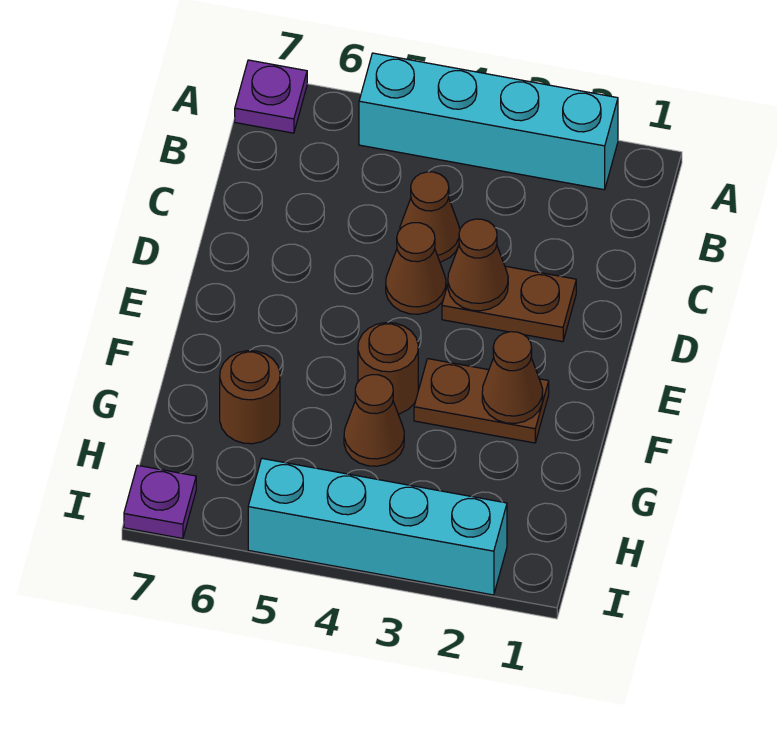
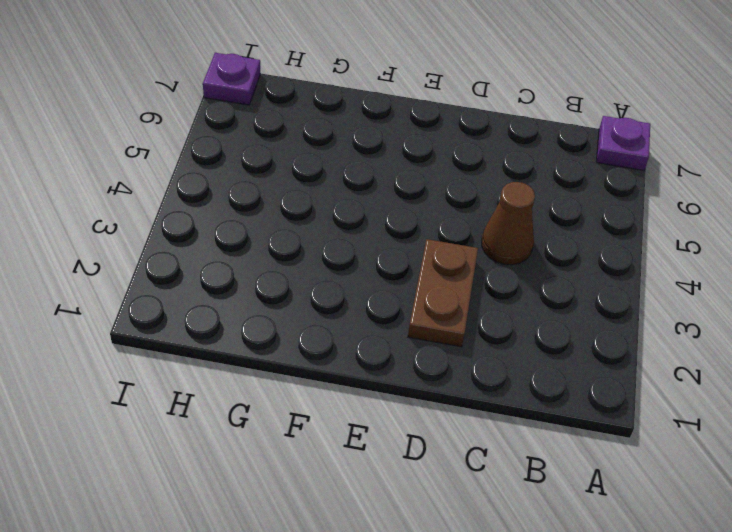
none -> cyan brick A2:A5 level 1
none -> brown cone D4 level 1
none -> brown plate F2:F3 level 1

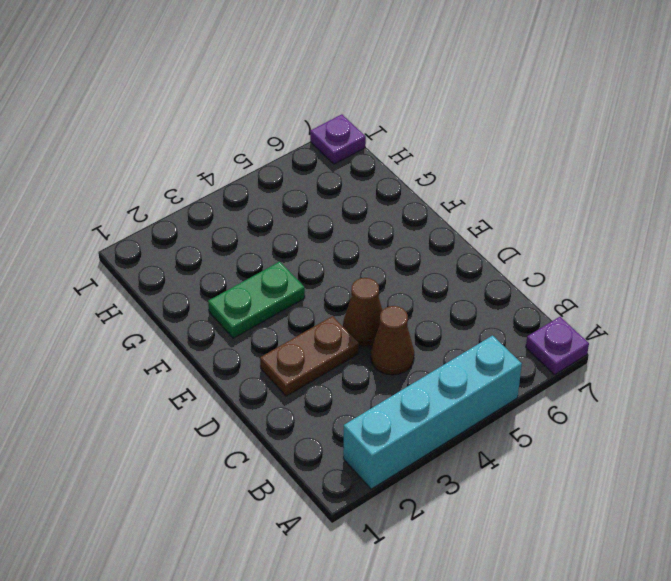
green plate F2:F3 level 1 -> brown plate F2:F3 level 1
none -> brown round brick F4 level 1
none -> brown cone G4 level 1
none -> brown round brick G6 level 1

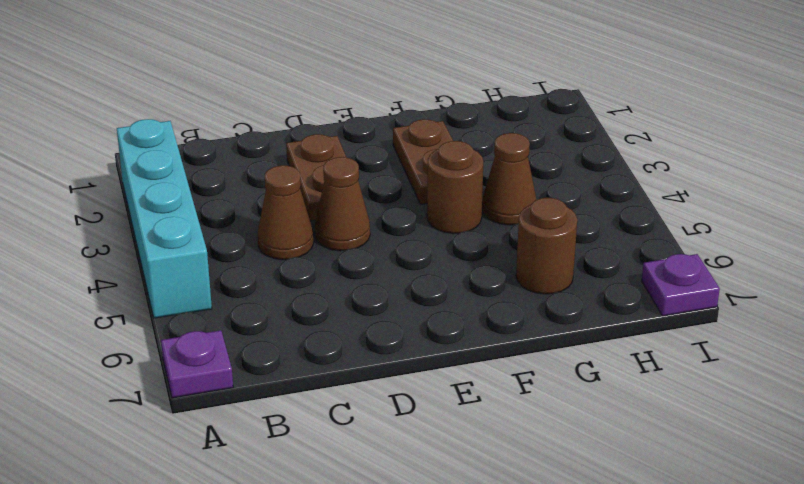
none -> cyan brick I2:I5 level 1
none -> brown cone D3 level 2
none -> brown cone F2 level 2

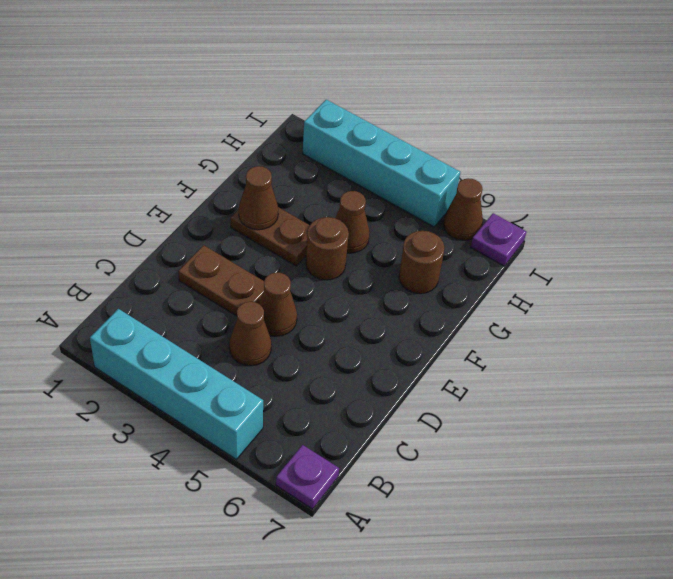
brown cone I6 level 1 -> brown cone D3 level 2

